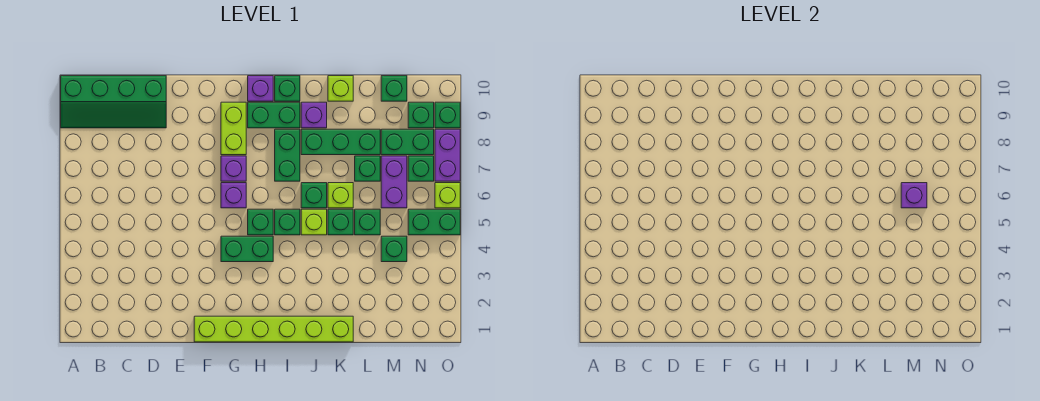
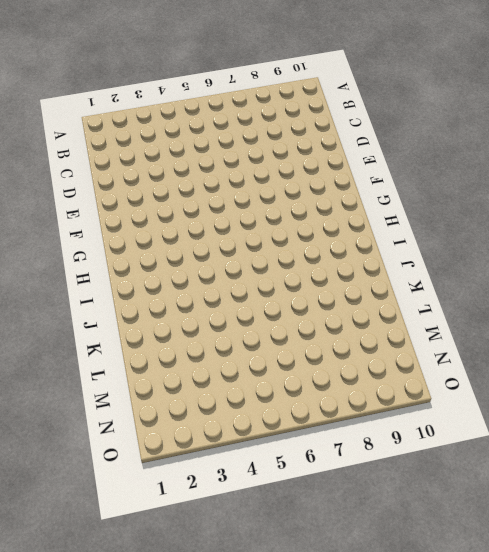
none -> green slope A9:D10 level 1 top 10
none -> lime brick F1:K1 level 1
none -> green brick G4:H4 level 1
none -> purple brick G6 level 1

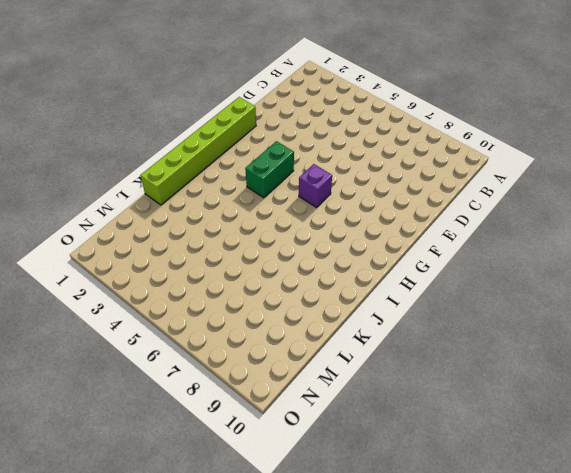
none -> green slope A9:D10 level 1 top 10
none -> purple brick G7 level 1
none -> lime brick G8:G9 level 1
none -> green brick H5 level 1

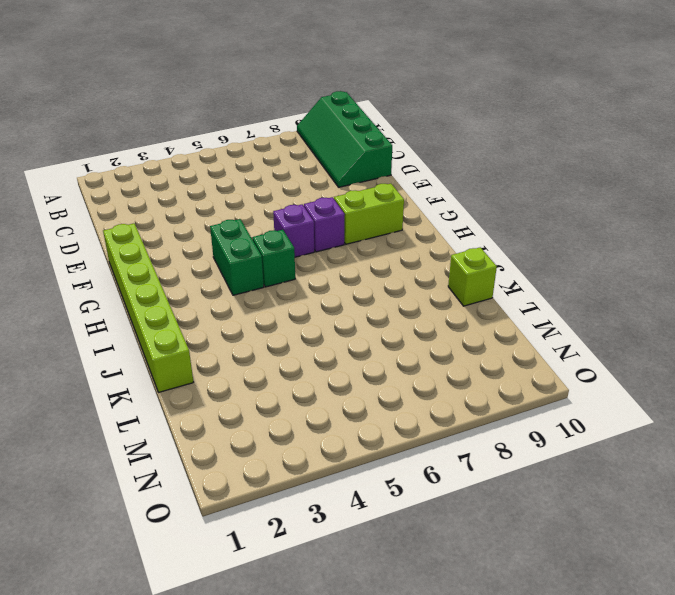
none -> green brick H9:I9 level 1
none -> purple brick H10 level 1
none -> green brick I5 level 1
none -> green brick I7:I8 level 1

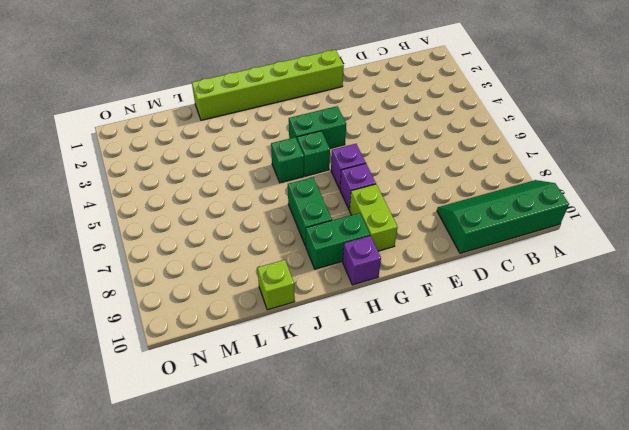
none -> green brick I10 level 1
none -> lime brick J5 level 1
none -> green brick J6 level 1
none -> green brick J8:L8 level 1

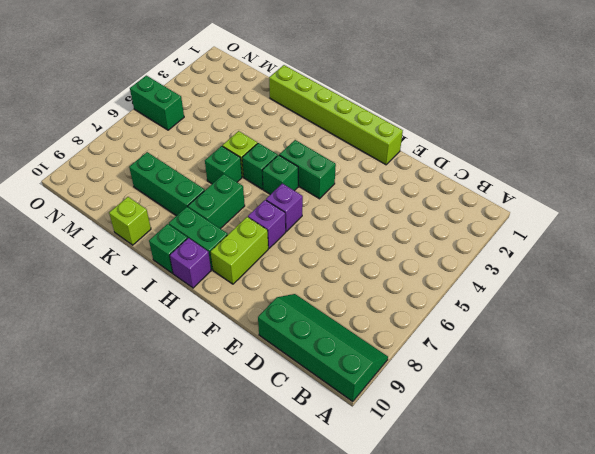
none -> purple brick J9 level 1
none -> green brick K5 level 1
none -> lime brick K6 level 1
none -> green brick L5 level 1

